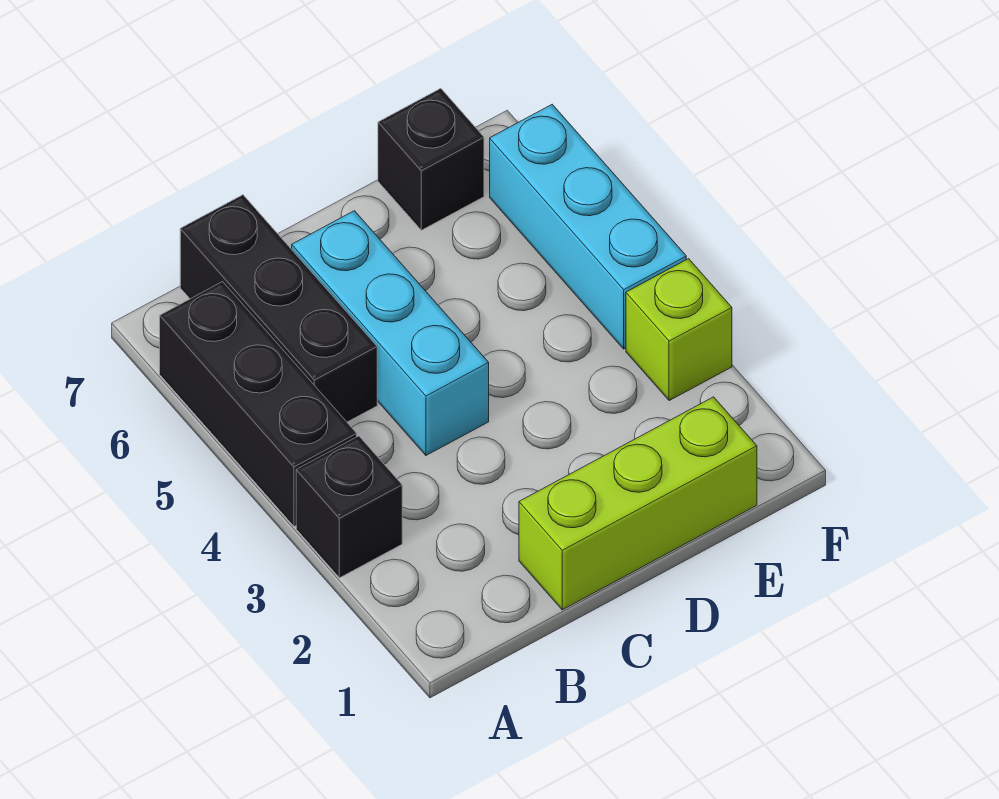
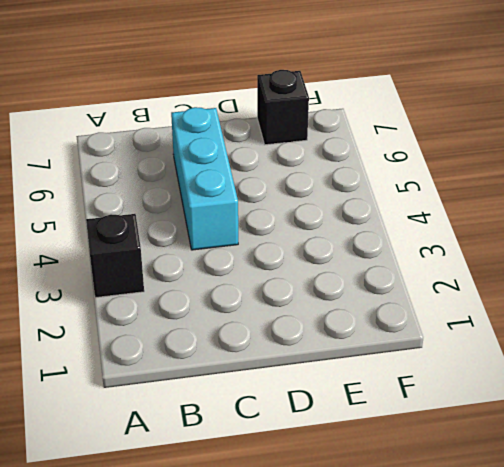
none -> black brick A4:A6 level 1
none -> black brick B5:B7 level 1

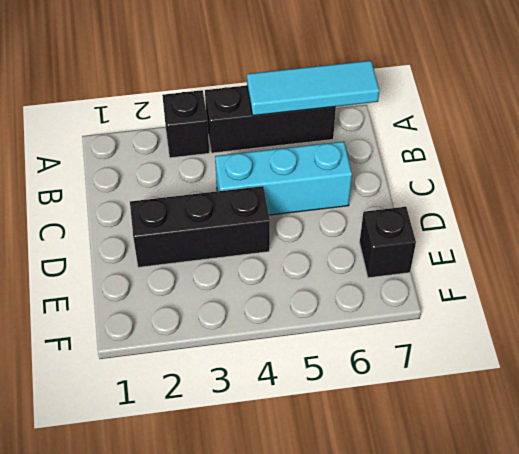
cyan tile A5:A7 level 2 -> none
black brick D2:D4 level 1 -> black brick B5:B7 level 1
none -> lime brick C1:E1 level 1
none -> lime brick F3 level 1

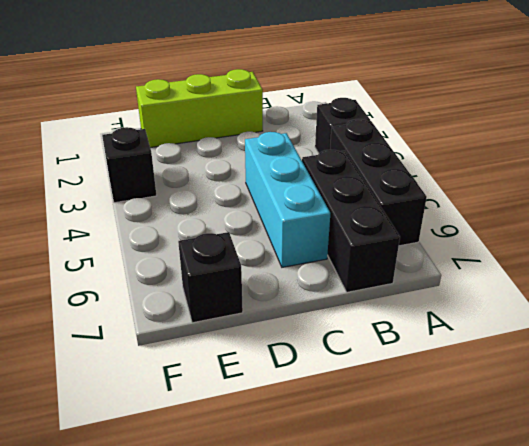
black brick F3 level 1 -> lime brick F3 level 1
none -> cyan brick F4:F6 level 1

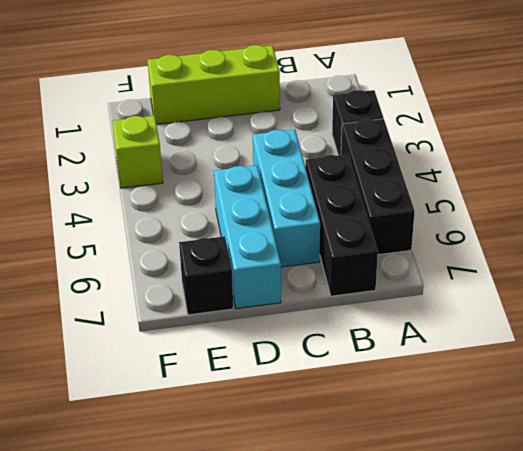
cyan brick D5:D7 level 1 -> cyan brick F4:F6 level 1

